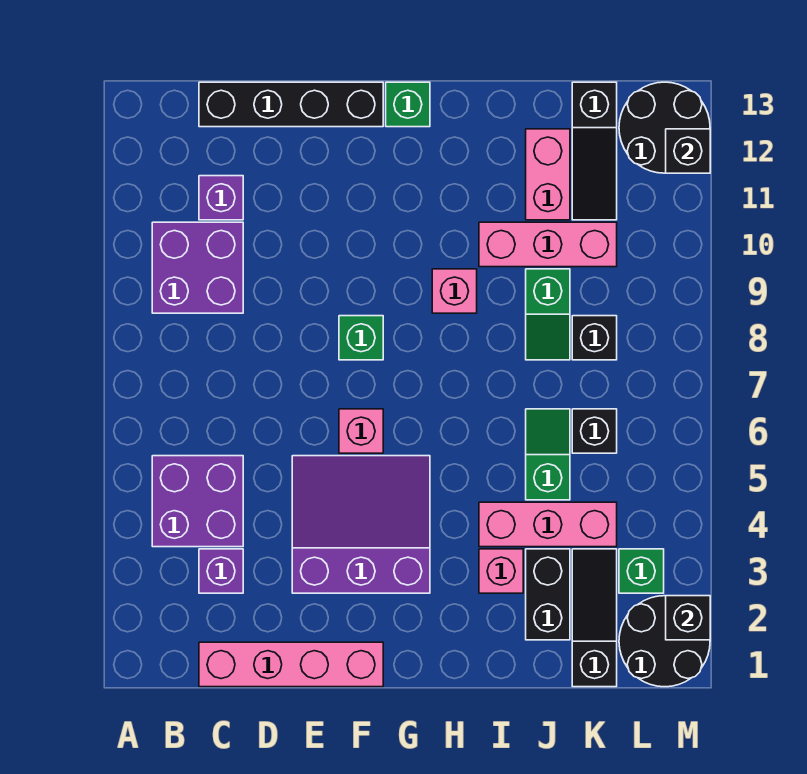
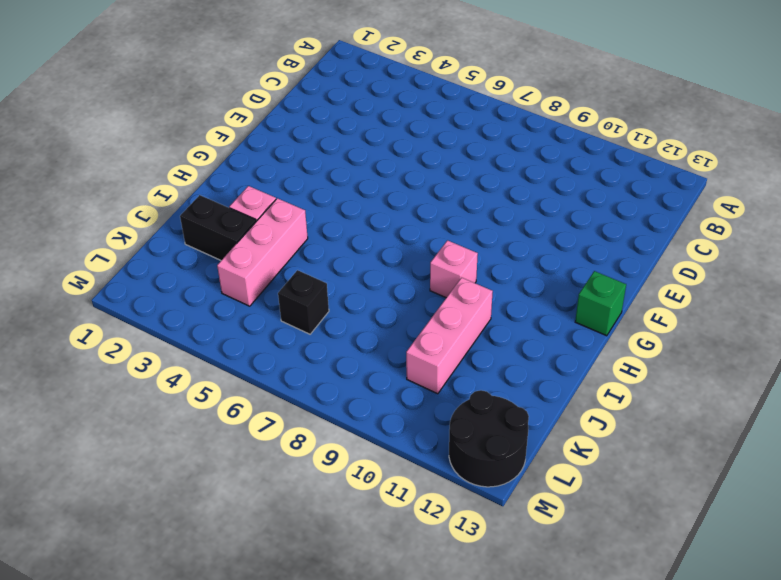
none -> purple brick B4:C5 level 1
none -> purple brick B9:C10 level 1
none -> pink brick C1:F1 level 1

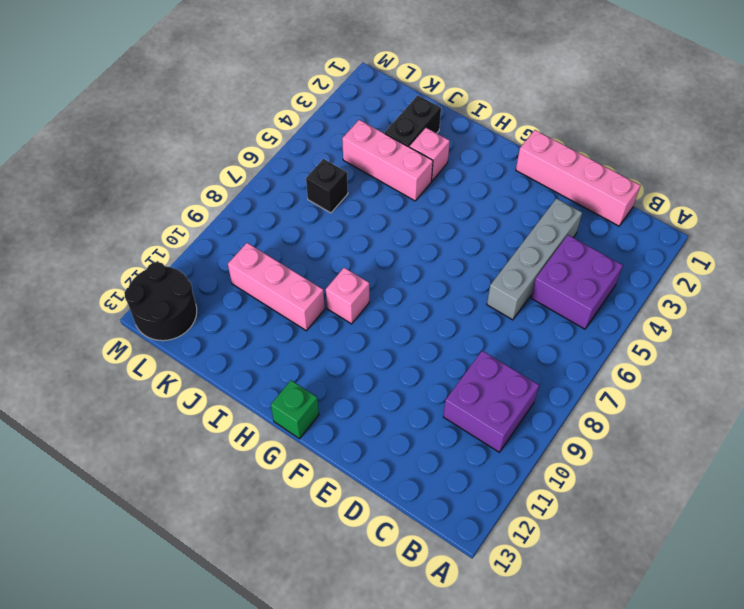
grey brick D3:D6 level 1 -> none
none -> purple brick C3 level 1
none -> purple brick C11 level 1
none -> black brick C13:F13 level 1

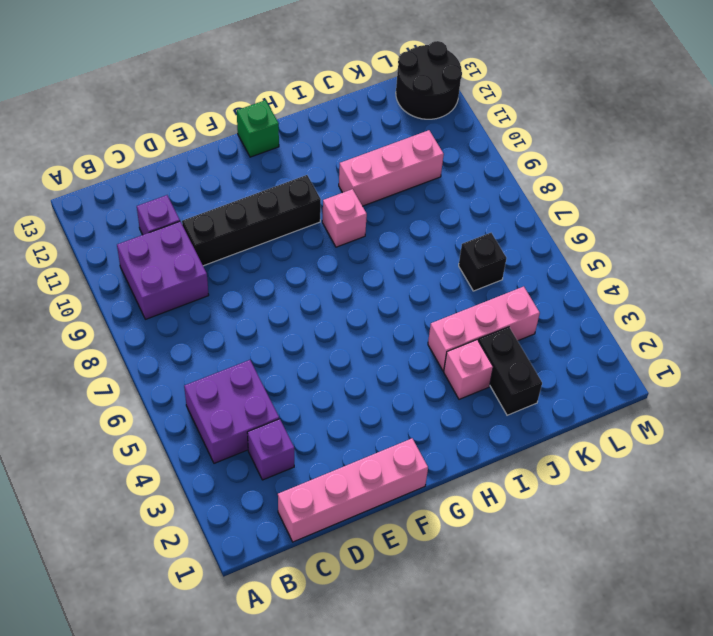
black brick D10:G10 level 1 -> black brick C13:F13 level 1
none -> purple slope E3:G5 level 1 top 3
none -> pink brick F6 level 1
none -> green brick F8 level 1

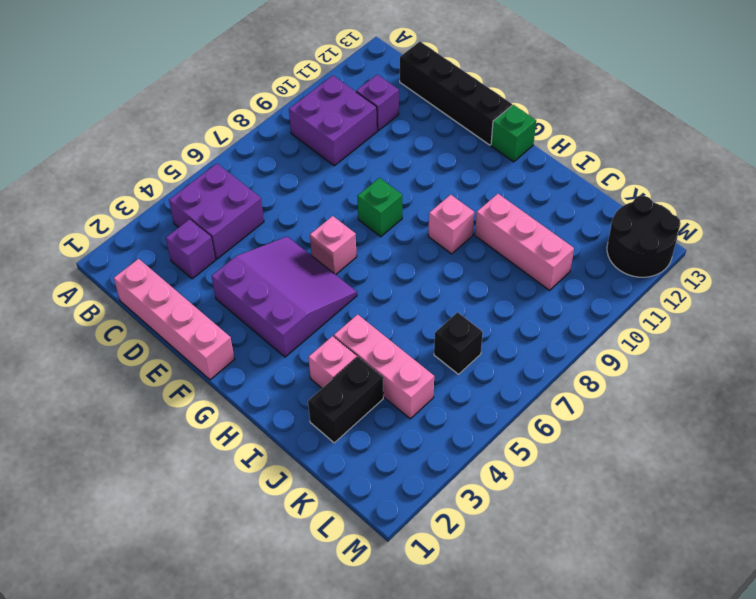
none -> green slope J5:J6 level 1 top 5
none -> green slope J8:J9 level 1 top 9
none -> pink brick J11:J12 level 1

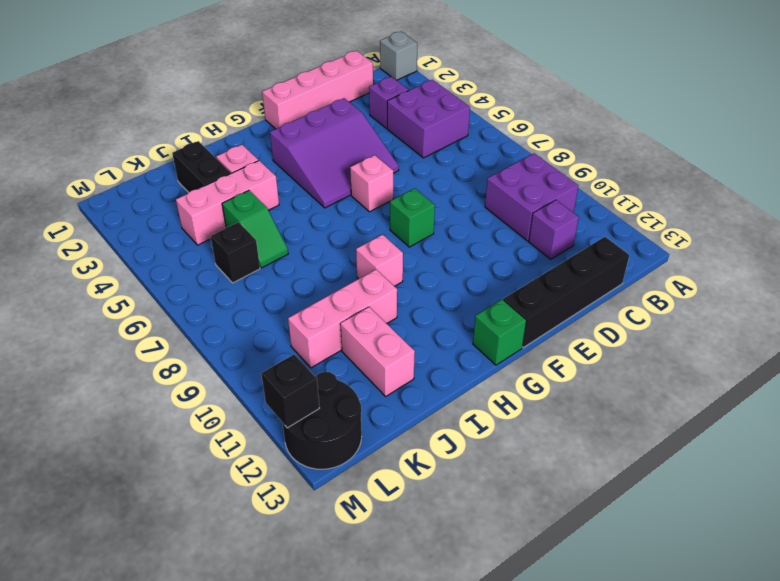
grey brick A1 level 1 -> none
none -> green slope J8:J9 level 1 top 9
none -> black slope K1:K3 level 1 top 1
none -> black brick K8 level 1

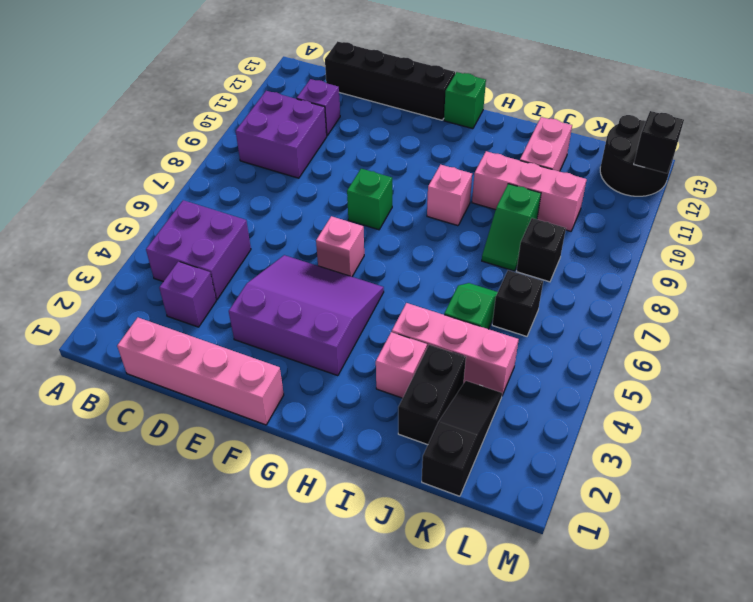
none -> black slope K11:K13 level 1 top 13
none -> black round brick L1:M2 level 1
none -> green brick L3 level 1

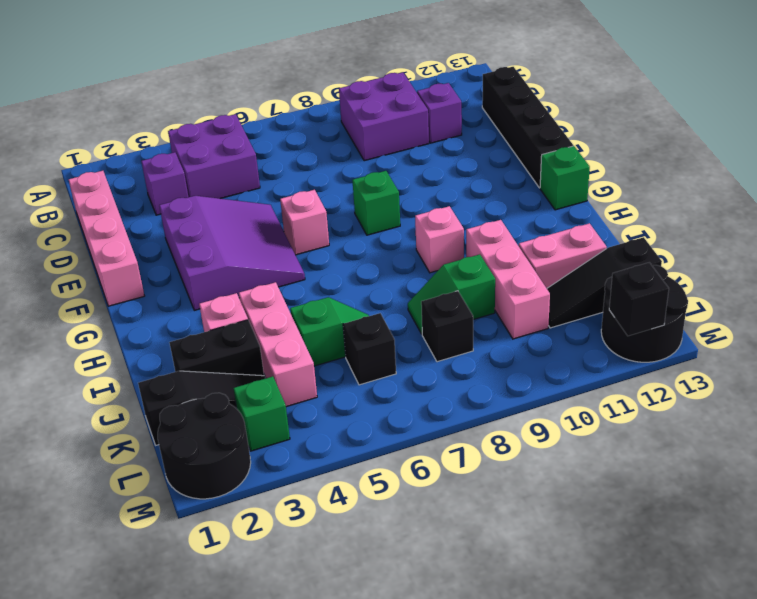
none -> black brick M2 level 2

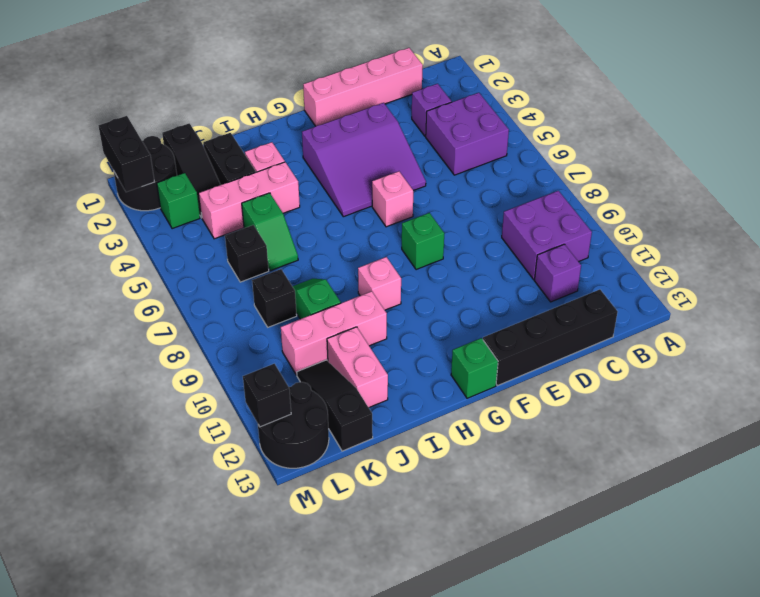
black brick M1:M2 level 2 -> black brick M2 level 2

